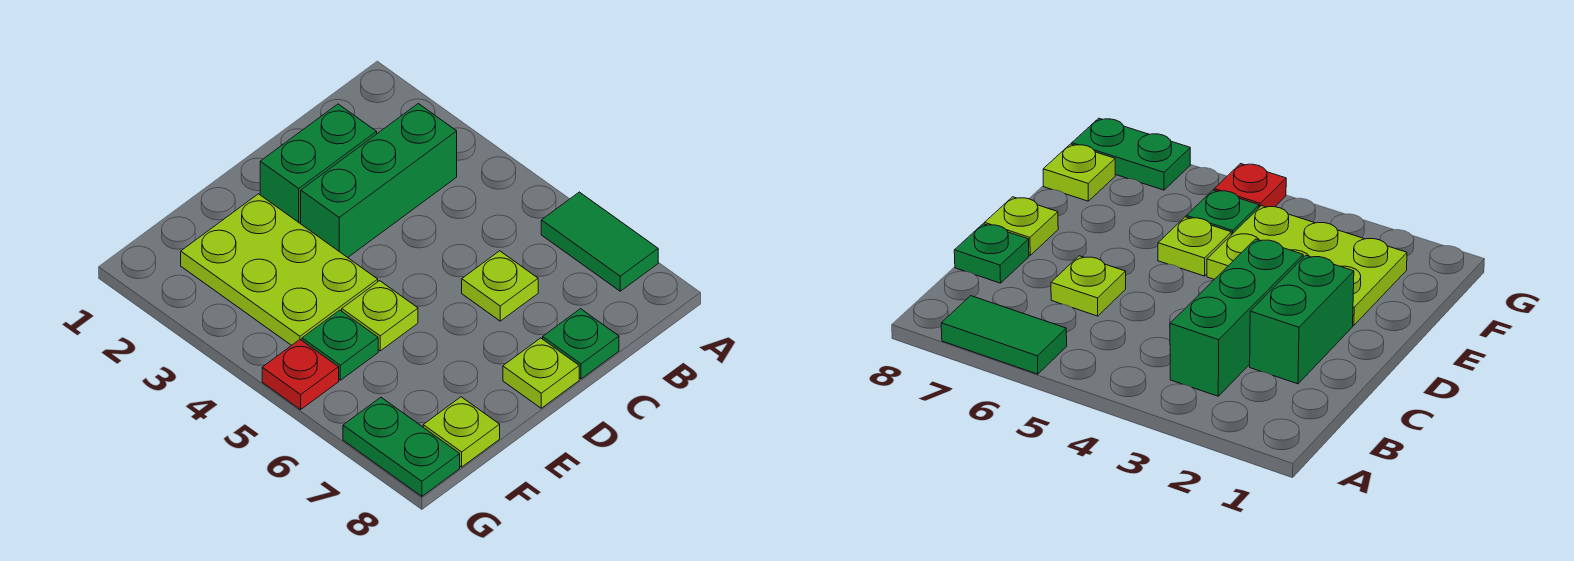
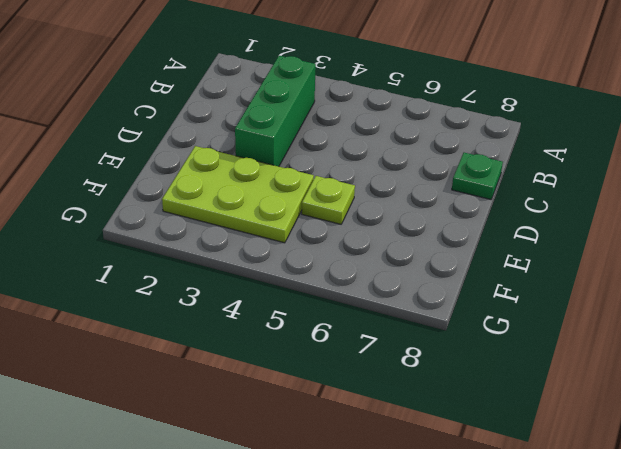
none -> green tile A6:A7 level 1
none -> green brick C2:D2 level 1
none -> lime plate C6 level 1

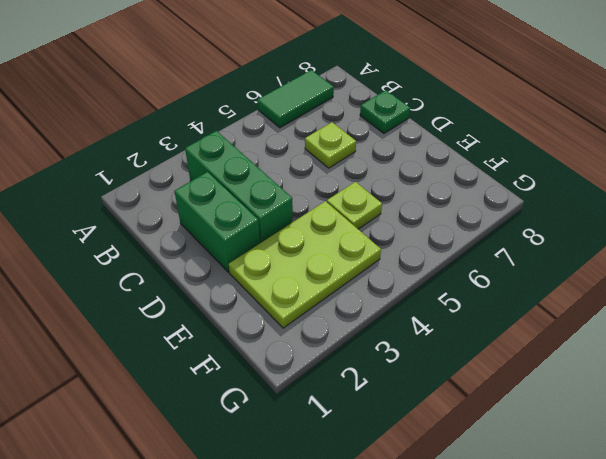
none -> lime plate D8 level 1
none -> green plate F5 level 1
none -> lime plate F8 level 1

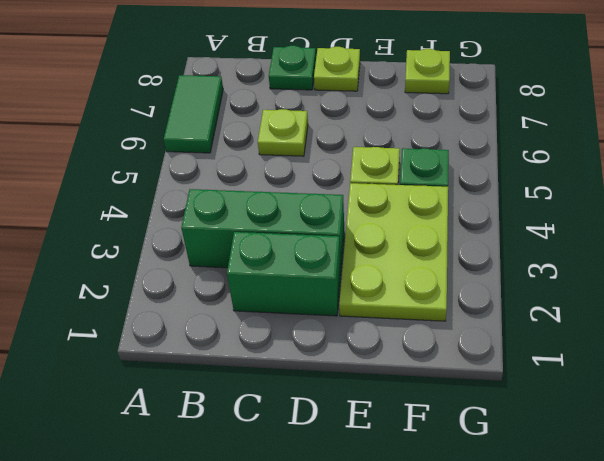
none -> red plate G5 level 1
none -> green plate G7:G8 level 1

